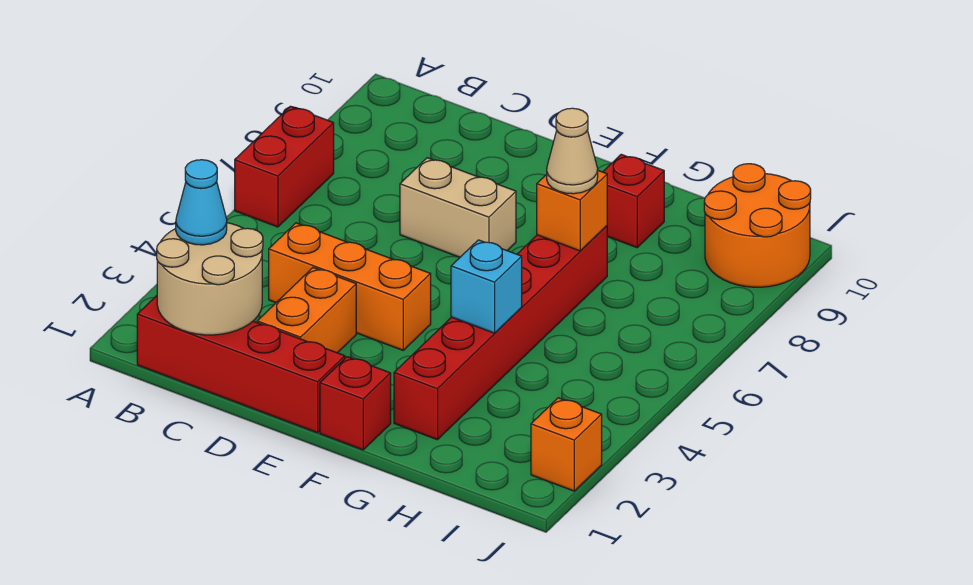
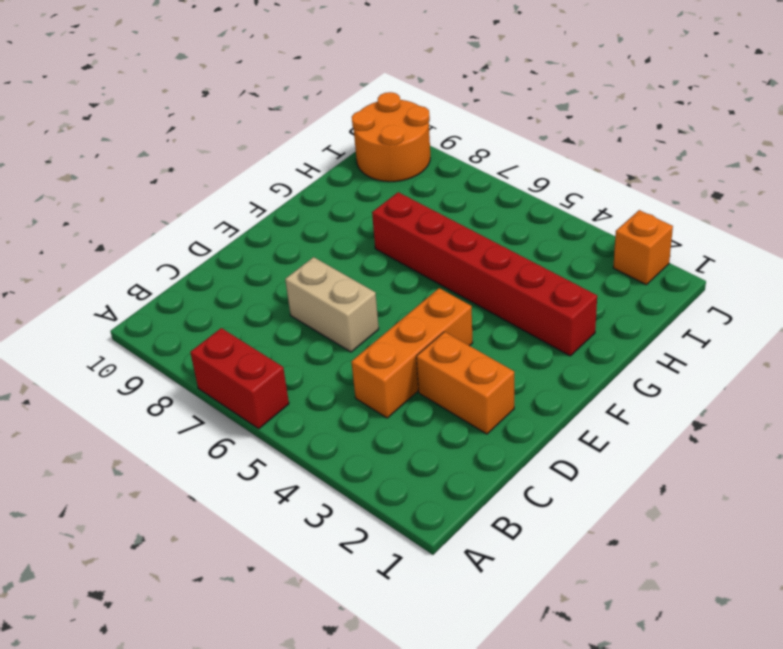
tan brick D6:D7 level 1 -> tan brick D7:E7 level 1
none -> red brick B1:E1 level 1
none -> red brick F1 level 1
none -> red brick G9 level 1

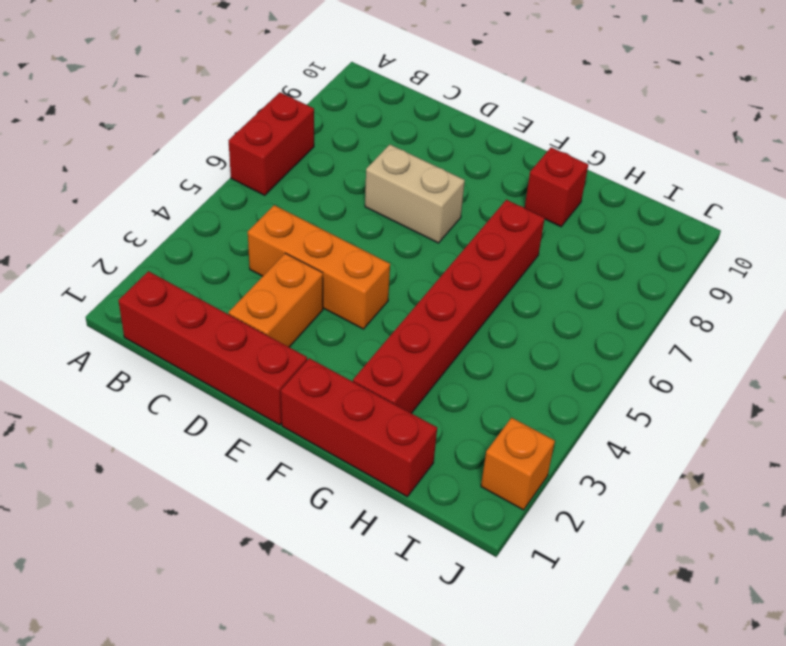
red brick F1:H1 level 1 -> red brick F1 level 1
none -> orange round brick I9:J10 level 1
none -> tan round brick B1:C2 level 2
none -> cyan brick G4 level 2

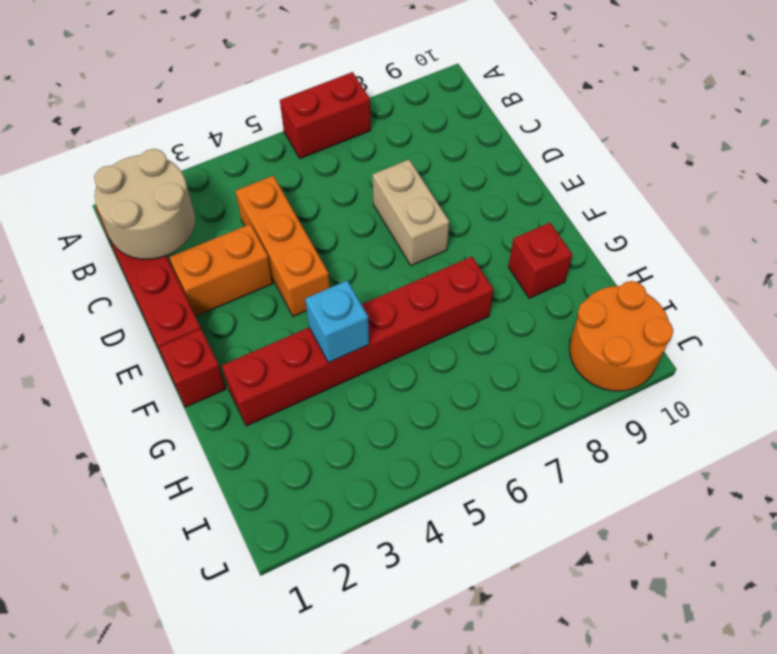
none -> orange brick J2 level 1
none -> orange brick G7 level 2
none -> cyan cone B2 level 3

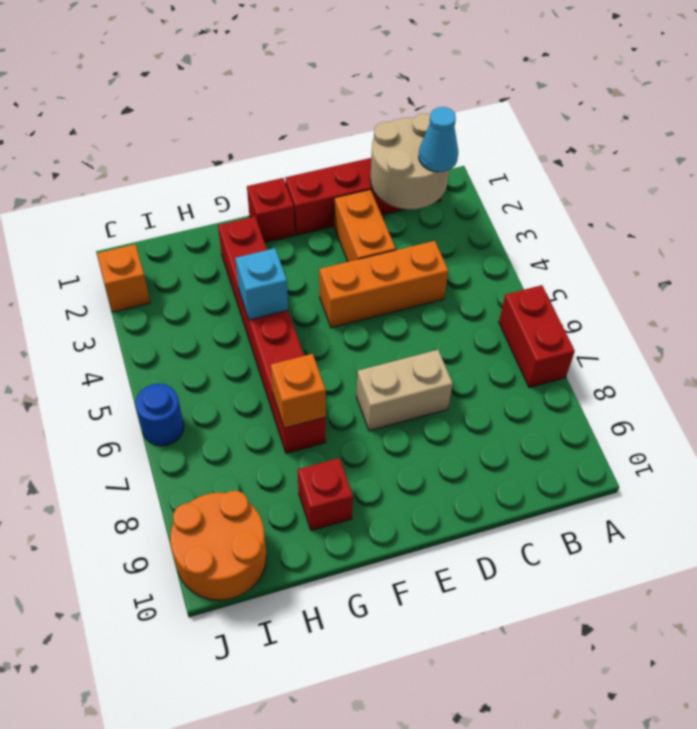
blue round brick J6 level 1 -> none
none -> tan cone G7 level 3

